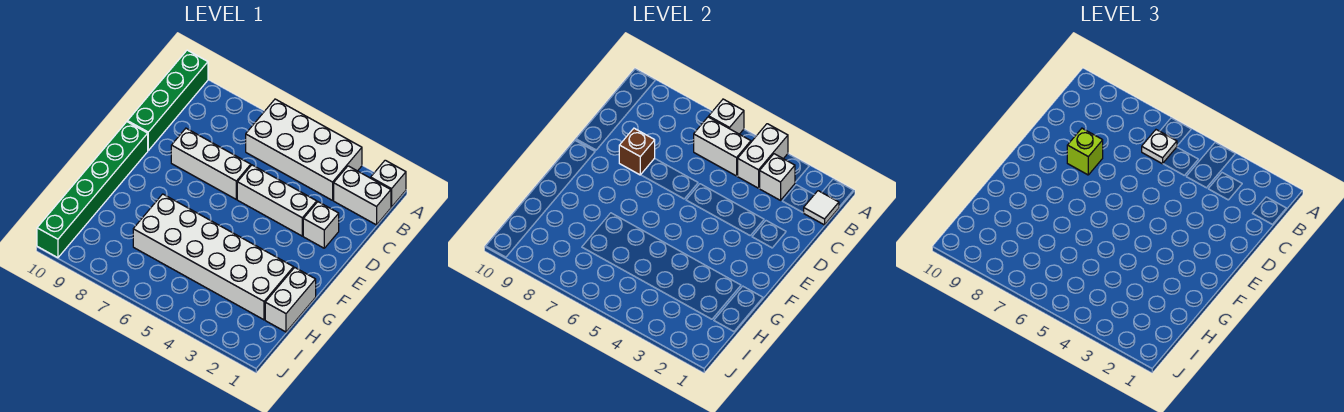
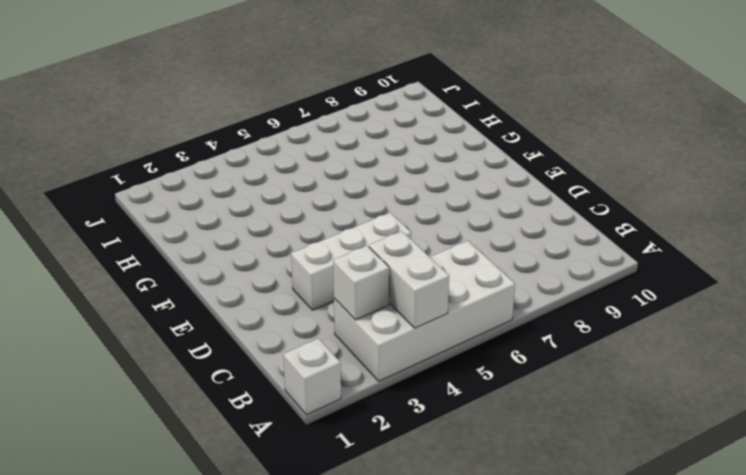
none -> green brick A10:D10 level 1
none -> white brick B1:B2 level 1
none -> white brick D2 level 1

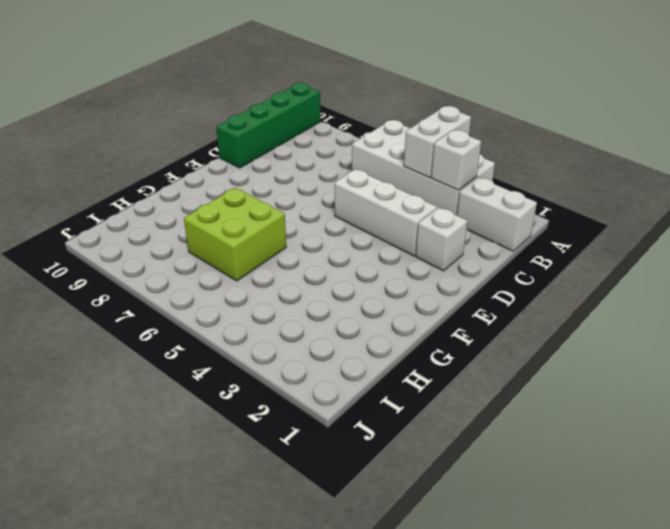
lime brick G6:H7 level 1 -> white brick G2:H7 level 1
none -> white brick A1 level 1
none -> white brick D6:D8 level 1
none -> green brick E10:J10 level 1

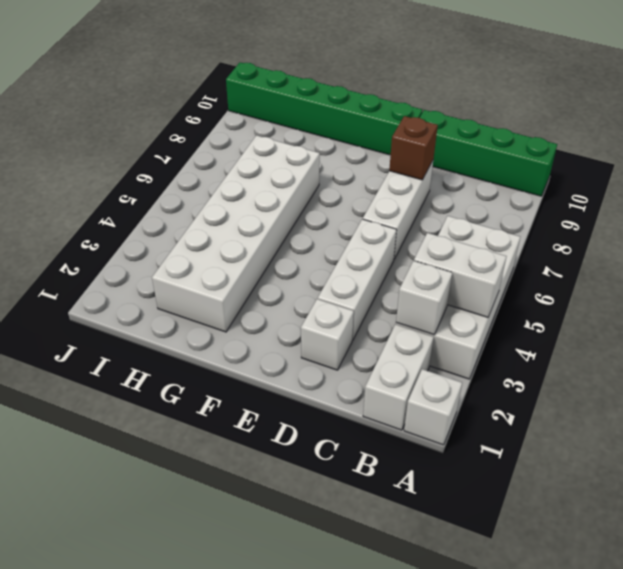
none -> white brick G1:H1 level 1
none -> white brick A6 level 2
none -> white tile B1 level 2

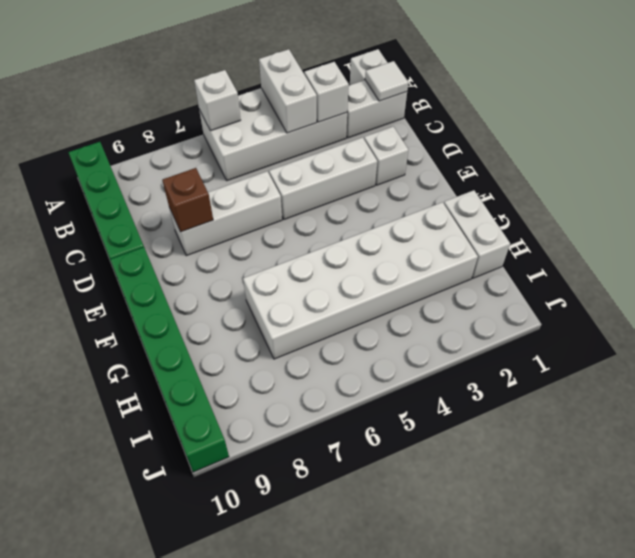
none -> white brick B5:B6 level 2
none -> white plate B6 level 3
none -> lime brick D8 level 3

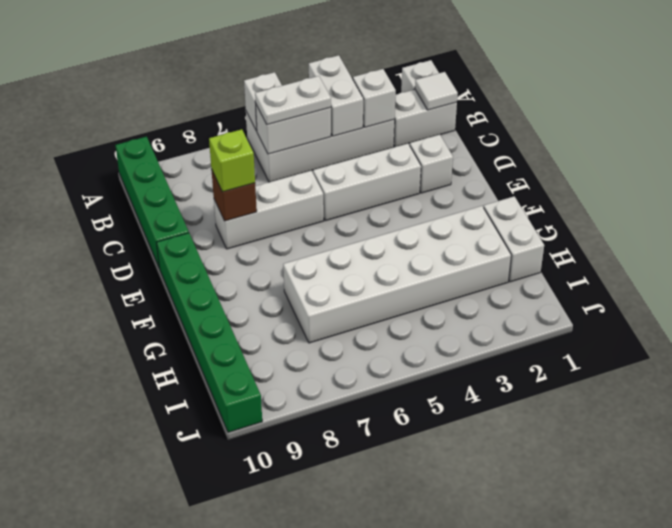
white plate B5:B6 level 3 -> white plate B6 level 3

